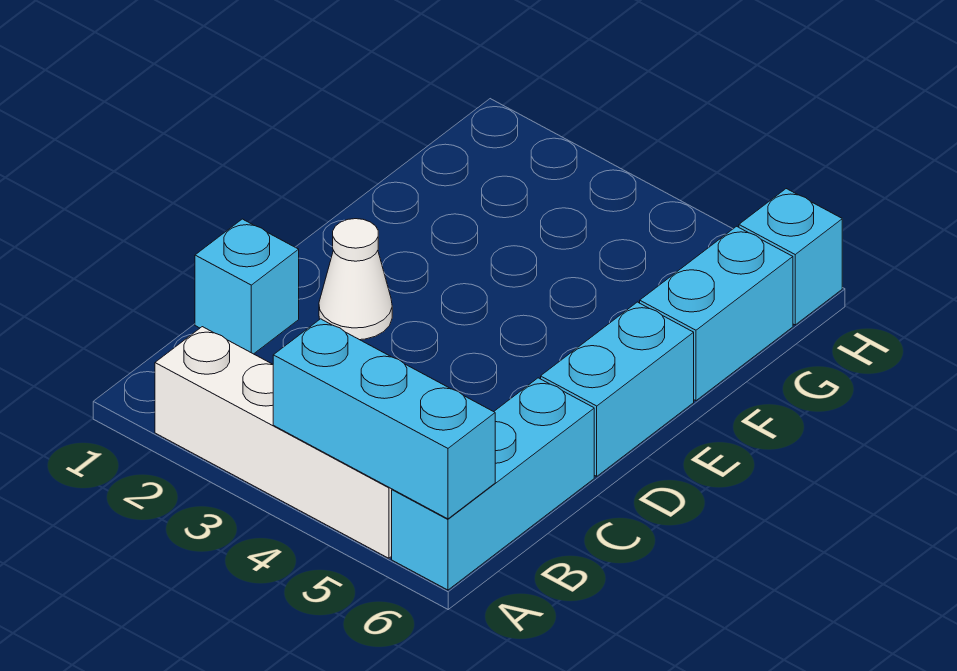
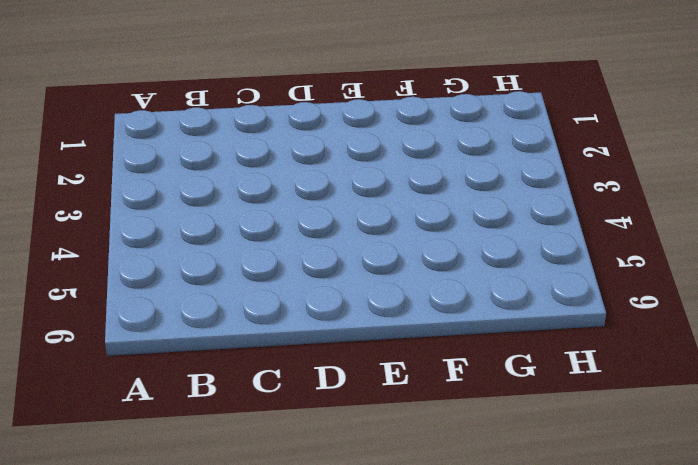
none -> white brick A2:A5 level 1
none -> cyan brick A6:C6 level 1

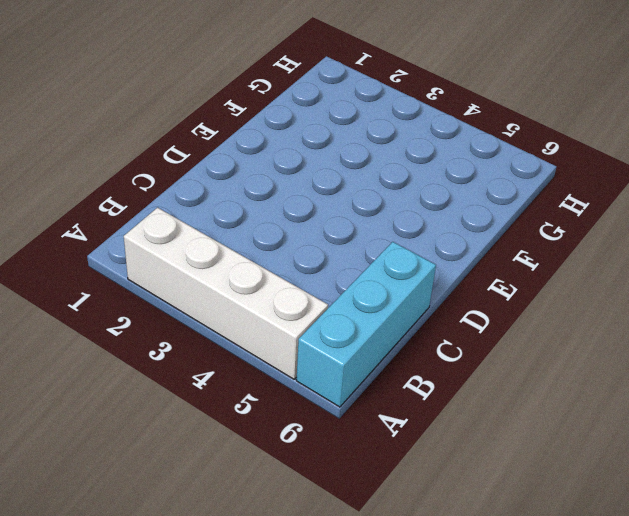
none -> cyan brick C1 level 1
none -> white cone D2 level 1

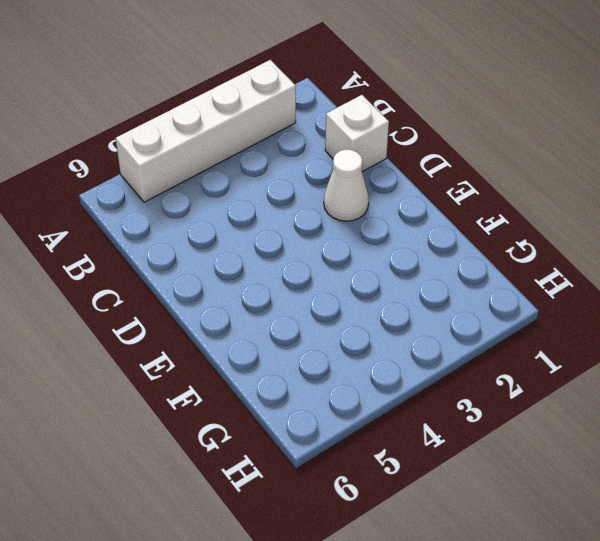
white brick C1 level 1 -> cyan brick C1 level 1
none -> cyan brick A6:C6 level 1
none -> cyan brick D6:E6 level 1

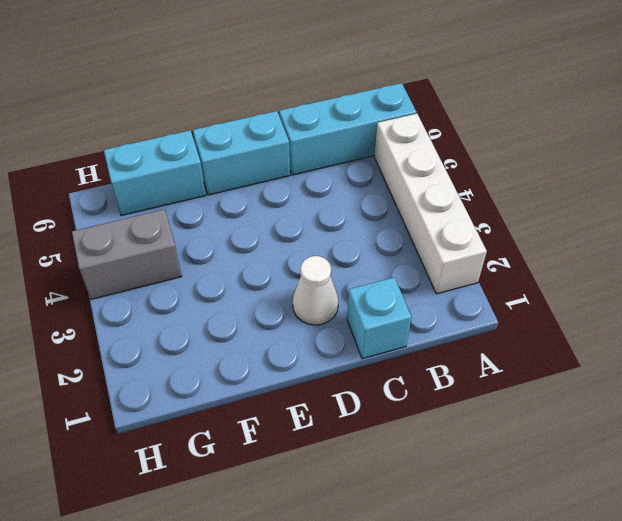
grey brick G4:H4 level 1 -> none
none -> cyan brick H6 level 1
none -> cyan brick A4:A6 level 2

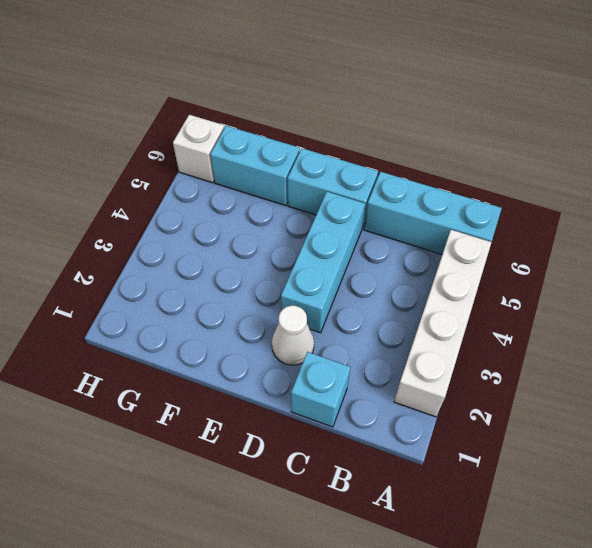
cyan brick D3:D5 level 1 -> cyan brick A4:A6 level 2
white brick H6 level 1 -> cyan brick H6 level 1

